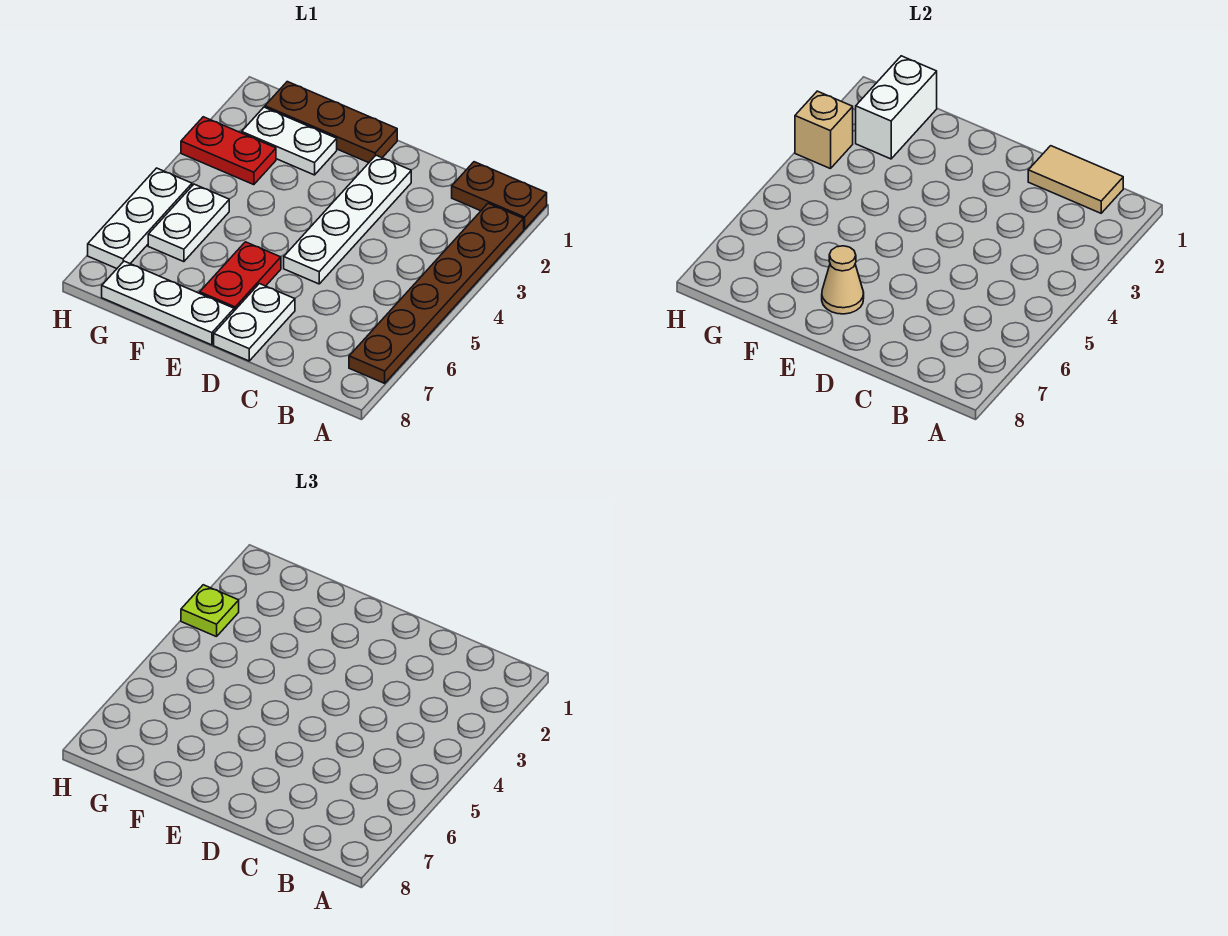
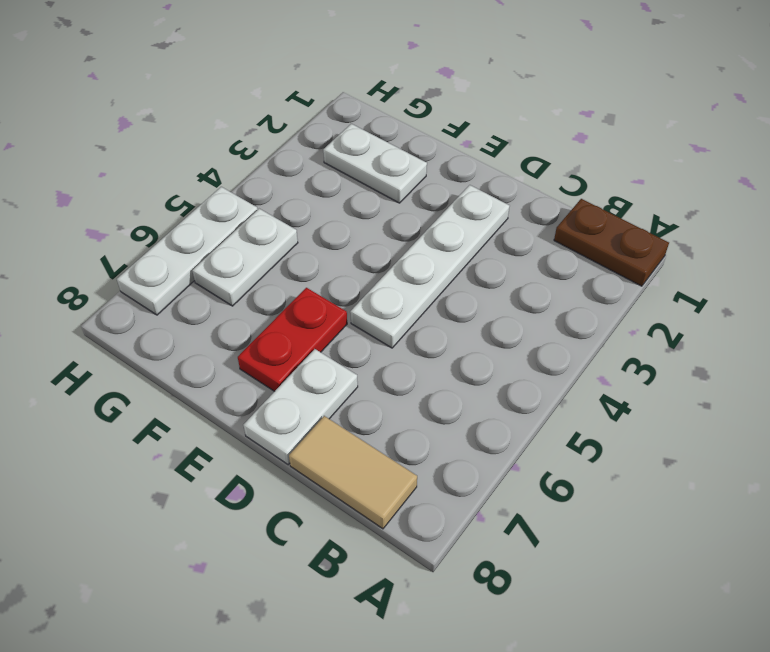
tan tile B8:C8 level 1 -> tan tile B1:C1 level 2
none -> brown plate A2:A7 level 1
none -> brown plate E1:G1 level 1
none -> white plate E8:G8 level 1

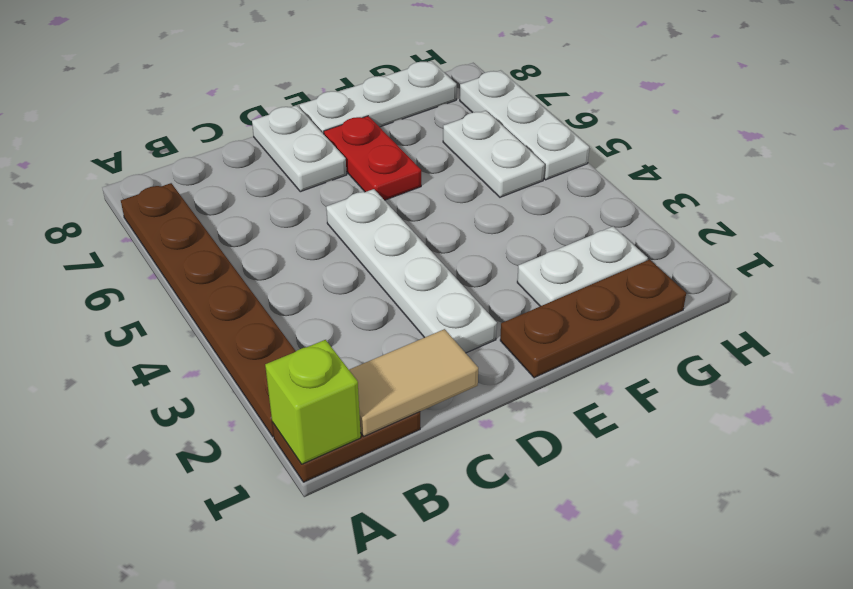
lime brick A1 level 2 -> none
none -> red plate G3:H3 level 1
none -> tan cone E7 level 2
none -> white brick G1:G2 level 2

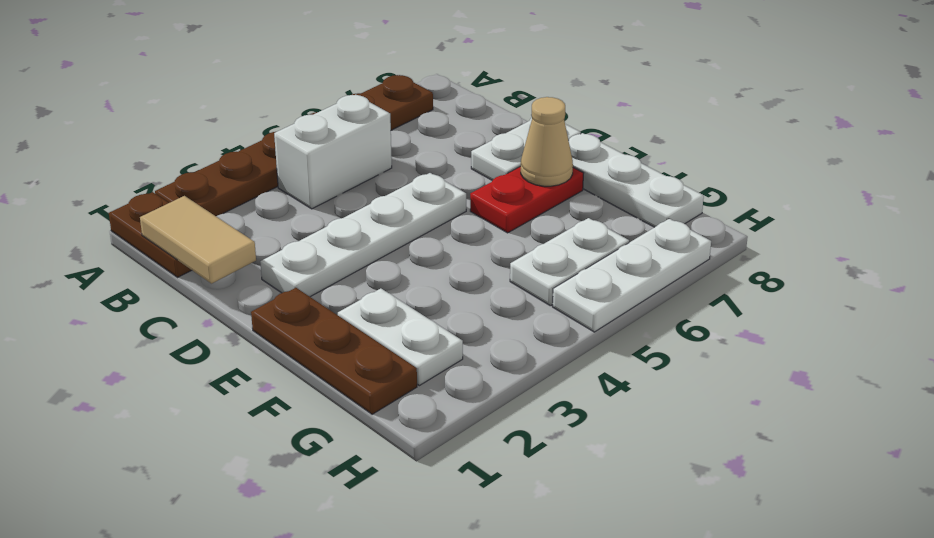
white brick B4:B5 level 1 -> white brick G1:G2 level 2
none -> red plate G3:H3 level 1
none -> tan brick H3 level 2
none -> lime plate H3 level 3

